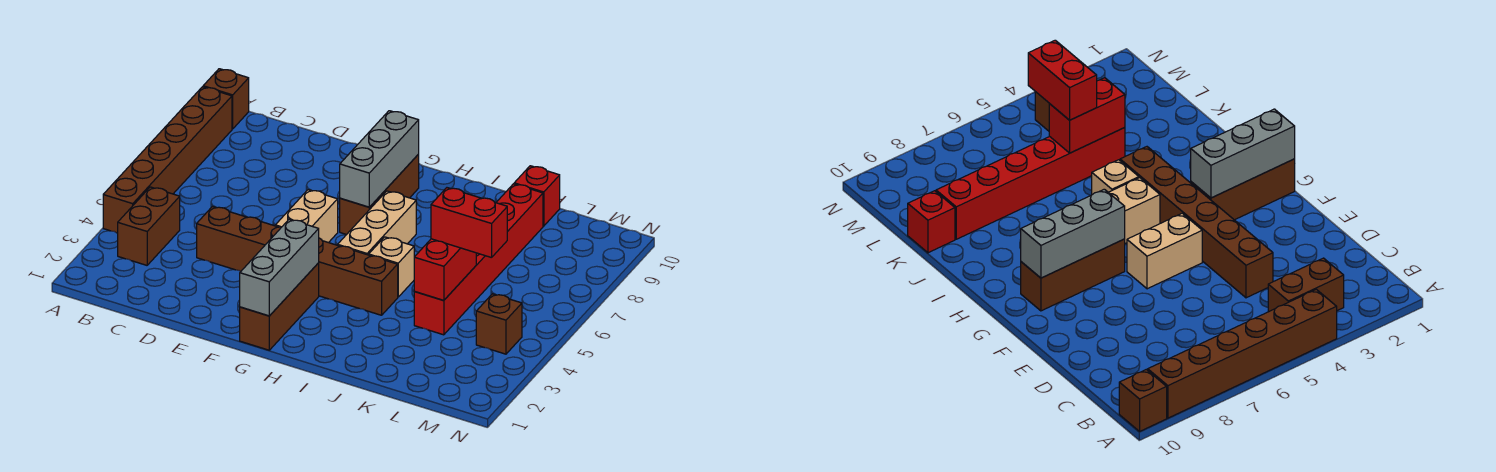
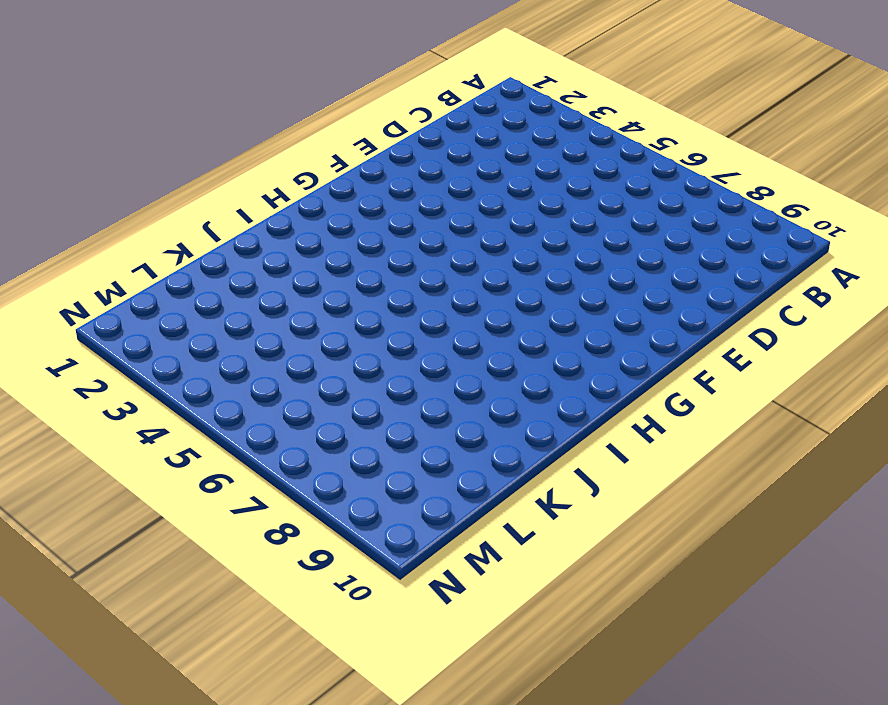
none -> brown brick A4:A9 level 1
none -> brown brick A10 level 1
none -> brown brick B3:B4 level 1

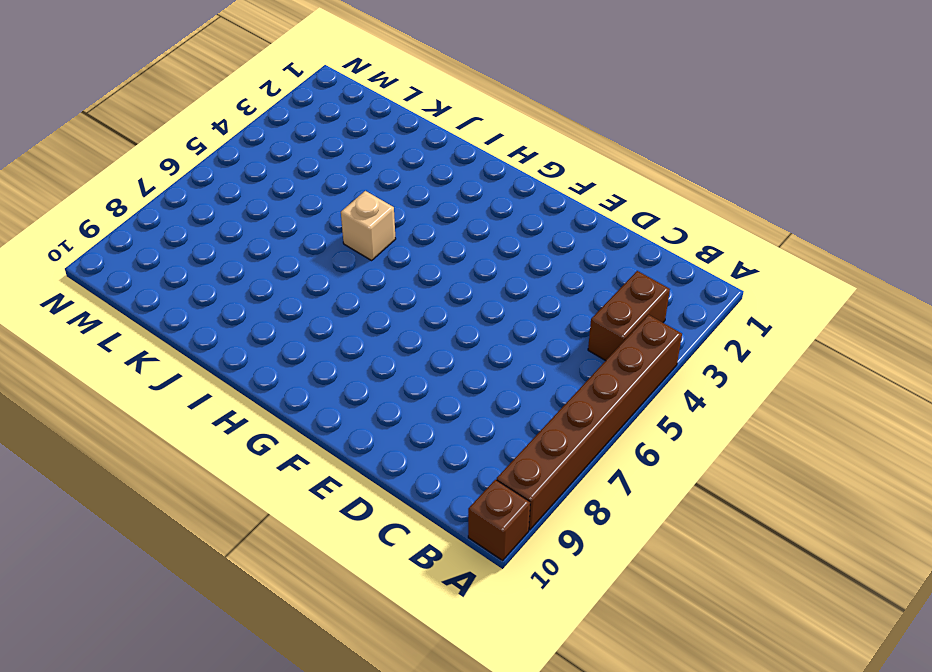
none -> brown brick D4:I4 level 1
none -> tan brick F5:F6 level 1
none -> brown brick G1:G3 level 1

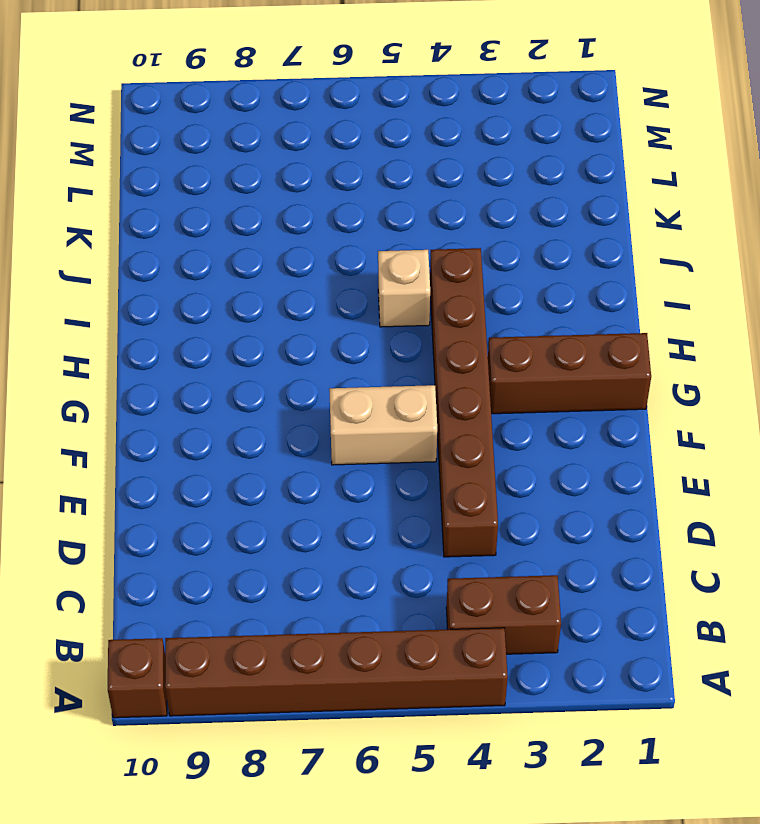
none -> brown brick G7:G9 level 1
none -> tan brick H5:H7 level 1
none -> red brick K4:K9 level 1

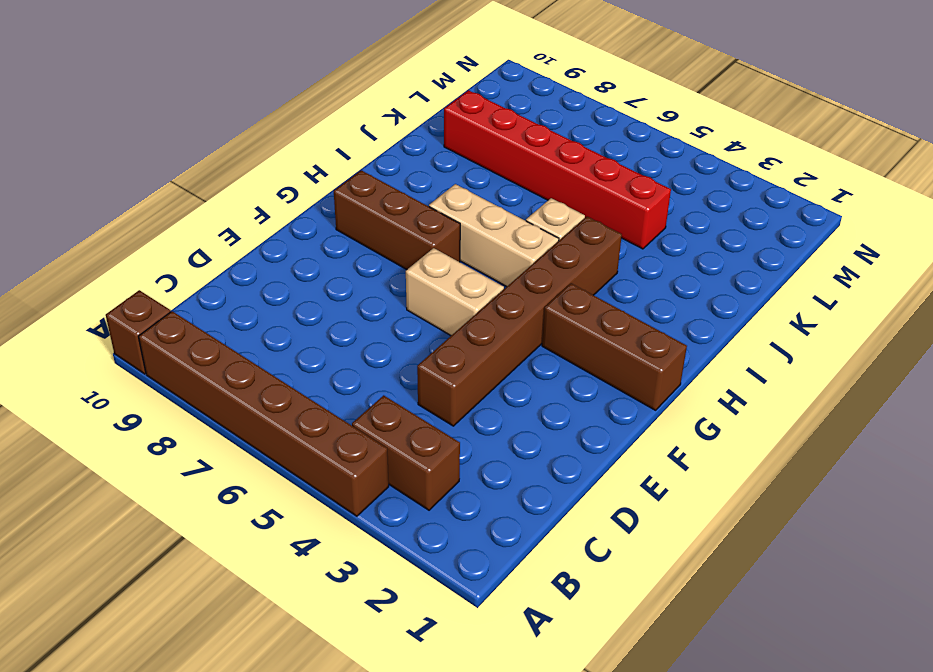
none -> red brick K10 level 1
none -> brown brick M4 level 1
none -> grey brick G1:G3 level 2

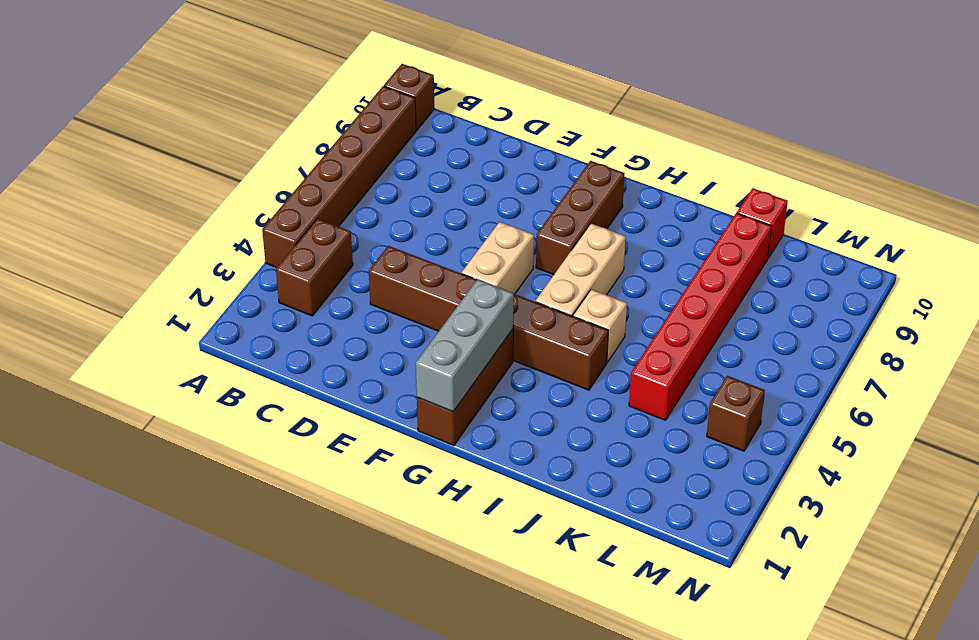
none -> grey brick G7:G9 level 2
none -> red brick K4:K5 level 2
none -> red brick K5:L5 level 3

